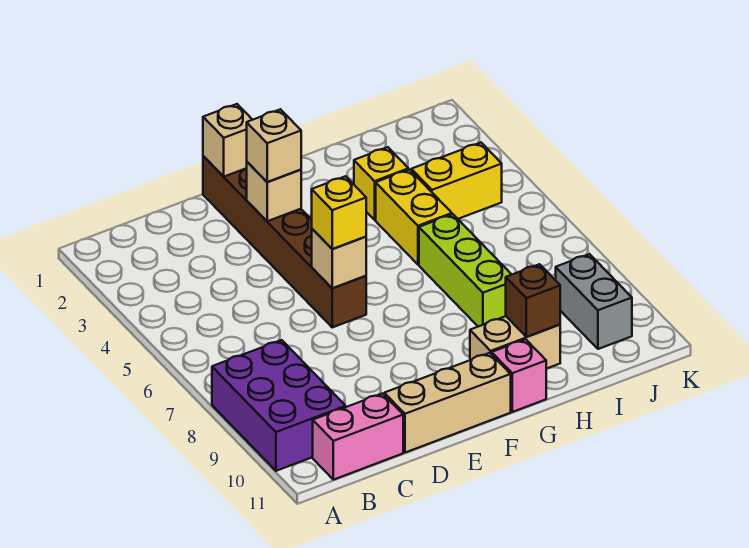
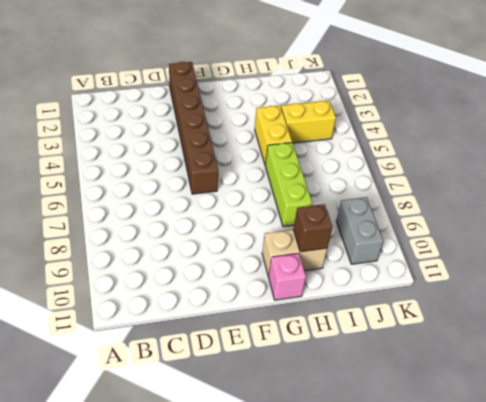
none -> purple brick A8:B10 level 1
none -> pink brick B11:C11 level 1
none -> tan brick D11:F11 level 1

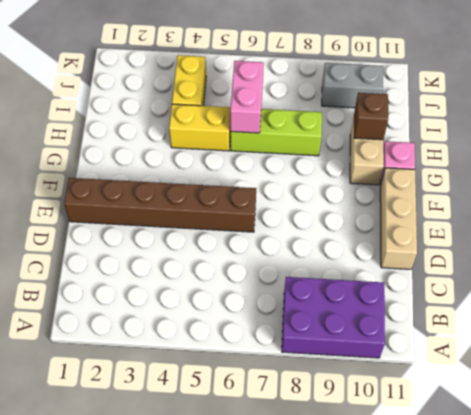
pink brick H6:I6 level 2 -> pink brick B11:C11 level 1
none -> yellow brick H3 level 1
none -> tan brick E1 level 2
none -> tan brick E3 level 2

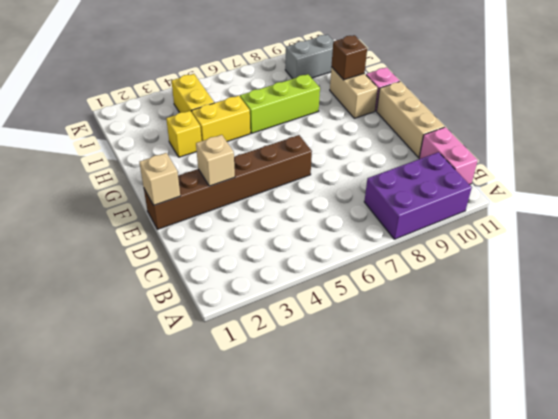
none -> tan brick E6 level 2
none -> tan brick E3 level 3
none -> yellow brick E6 level 3

